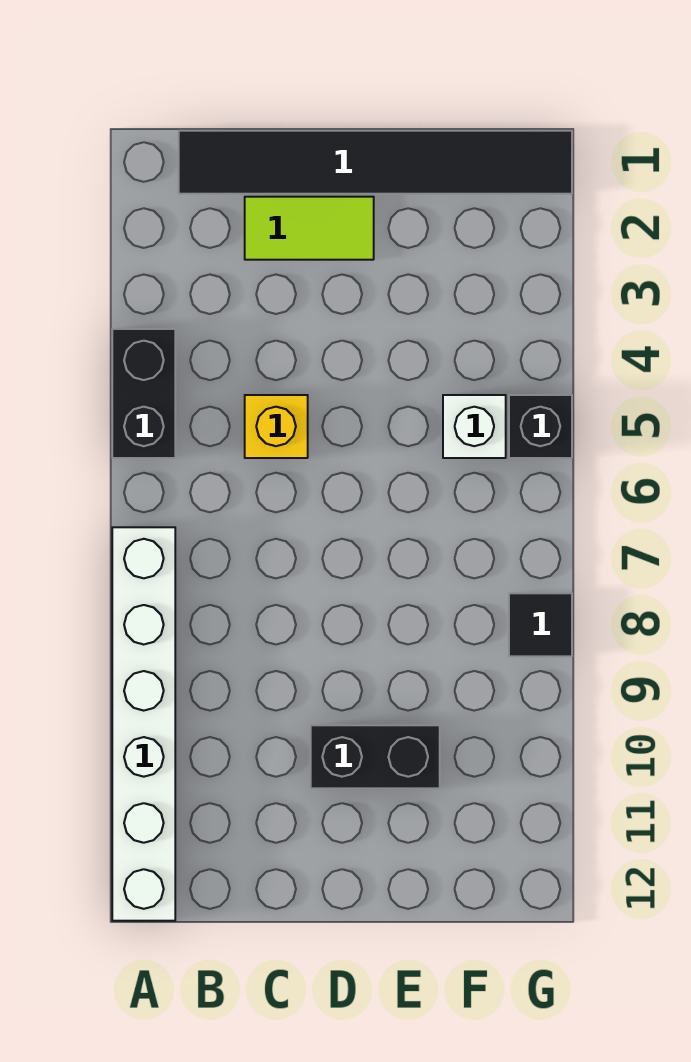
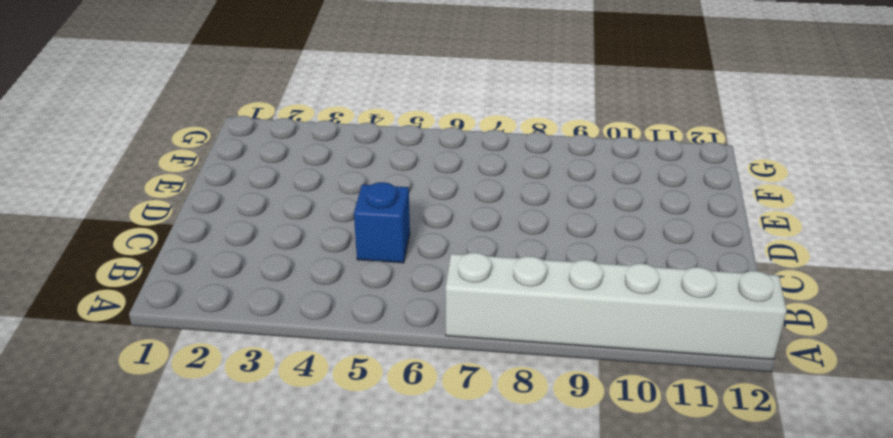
blue brick C5 level 1 -> yellow brick C5 level 1
none -> black brick A4:A5 level 1
none -> black tile B1:G1 level 1

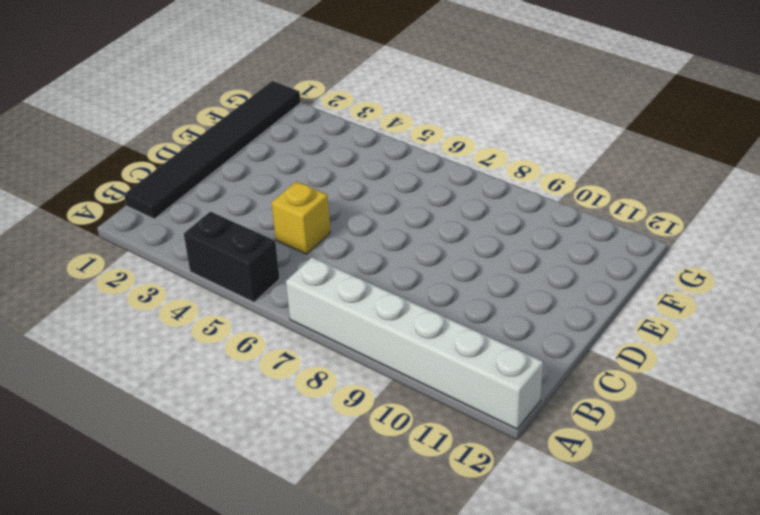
none -> lime tile C2:D2 level 1
none -> black brick D10:E10 level 1

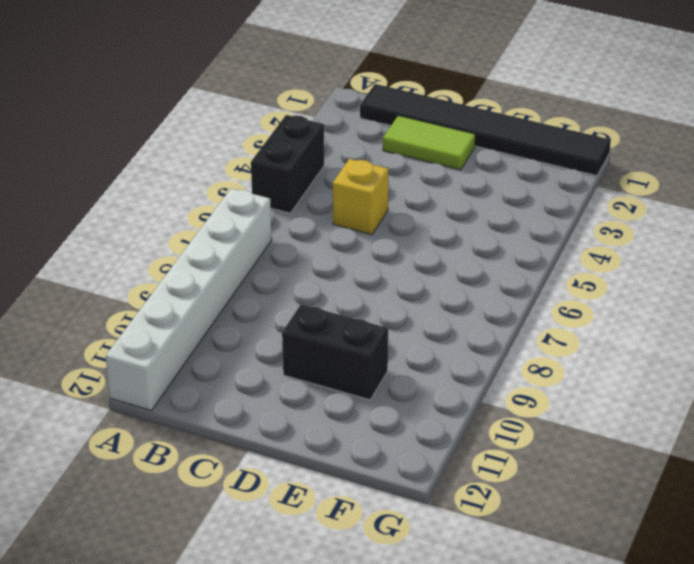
none -> white brick F5 level 1
none -> black brick G5 level 1

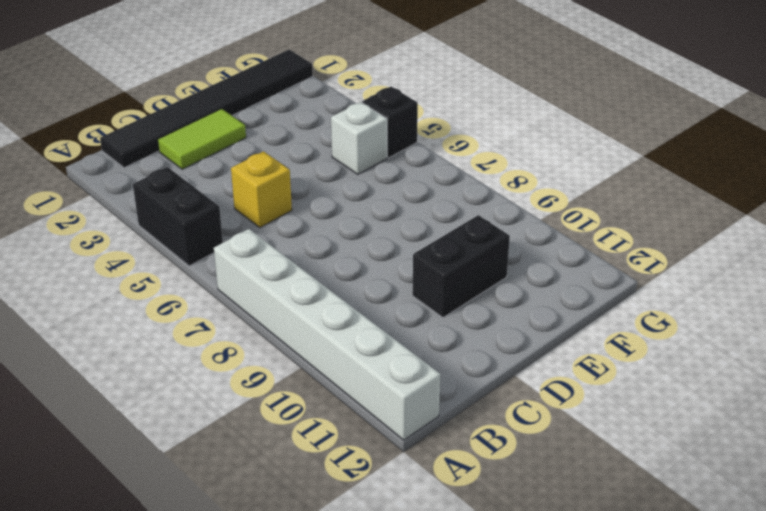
none -> black tile G8 level 1

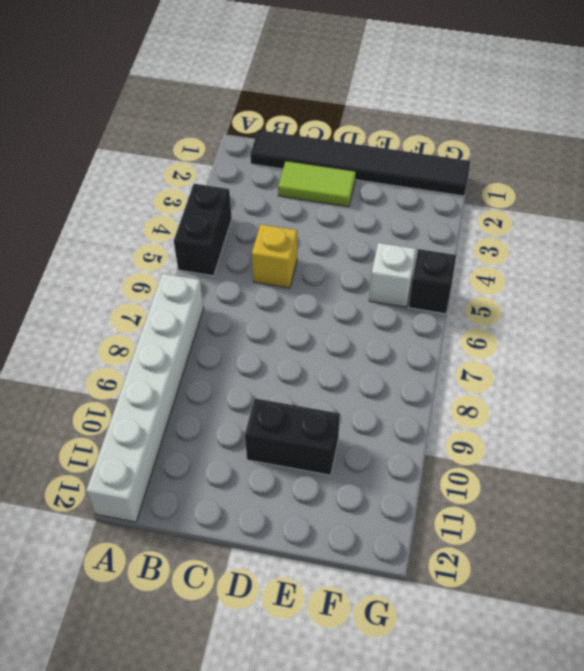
none -> black tile G8 level 1

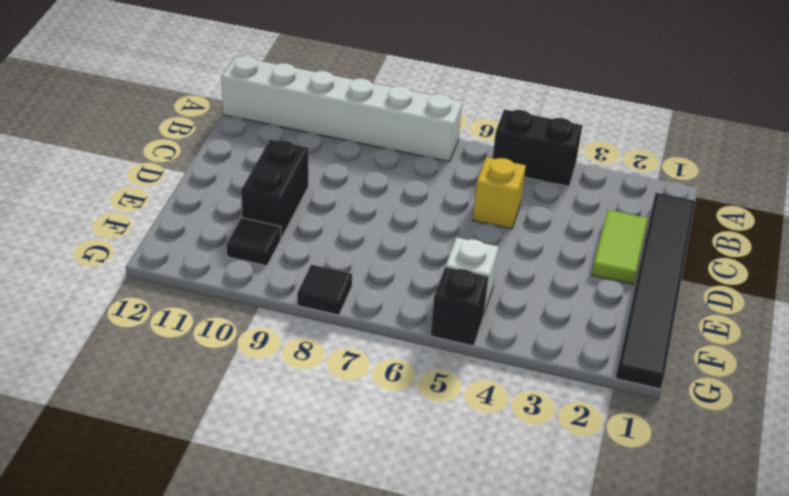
black tile F10 level 1 -> none

